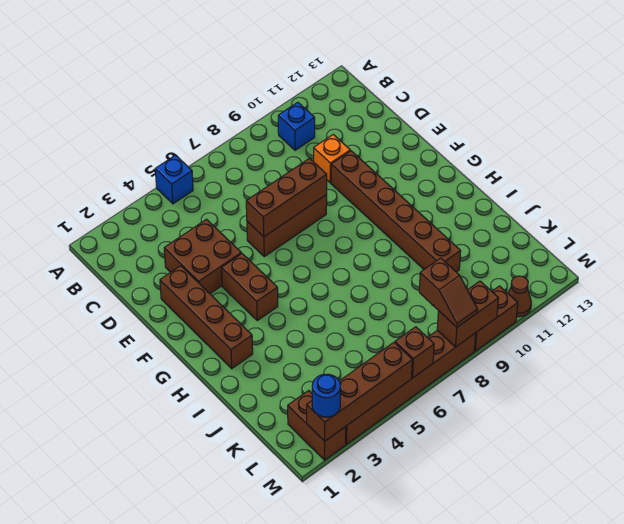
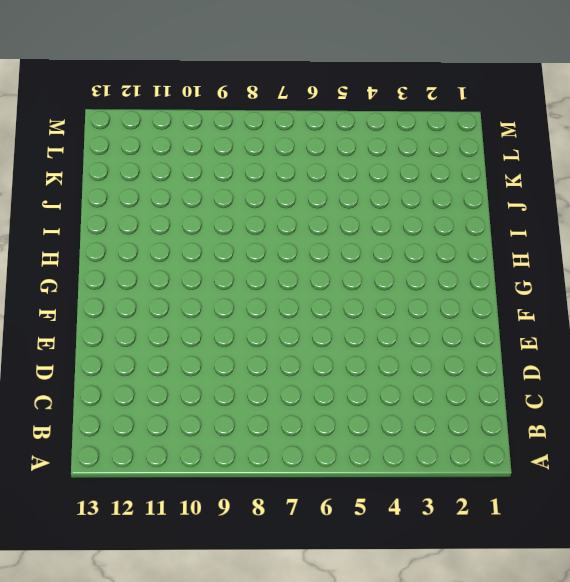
none -> blue brick A5 level 1
none -> blue brick B10 level 1
none -> brown brick D3:E4 level 1

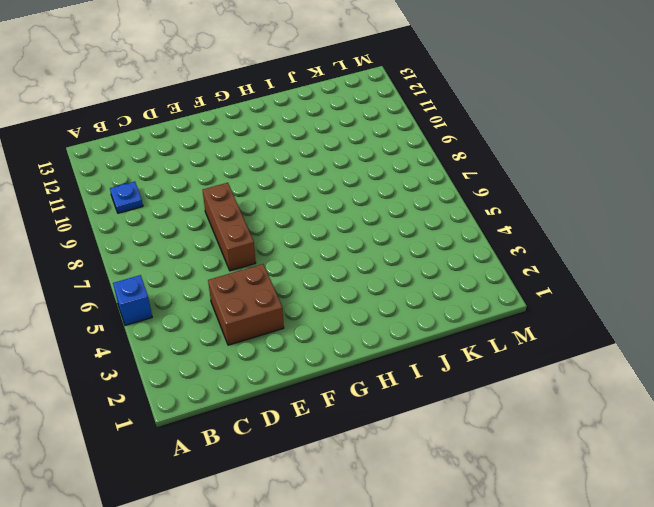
blue plate B10 level 1 -> blue brick B10 level 1
none -> orange brick D10 level 1
none -> brown brick E2:H2 level 1
none -> brown brick E10:J10 level 1

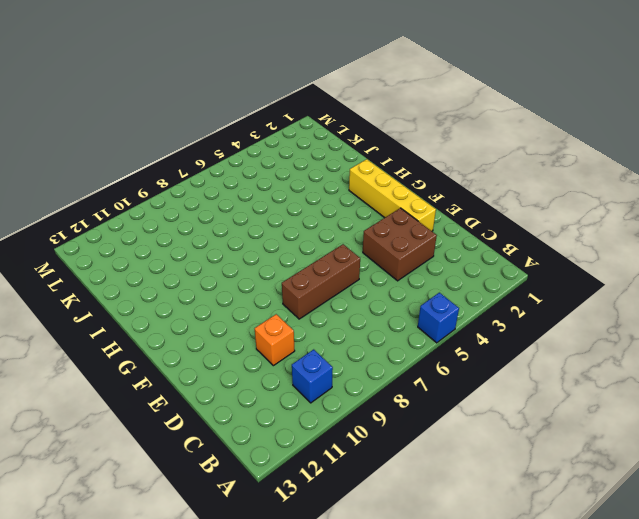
yellow brick E2:H2 level 1 -> brown brick E2:H2 level 1
none -> brown brick E10:J10 level 1
none -> brown brick F4:G4 level 1
none -> brown brick L2:M2 level 1

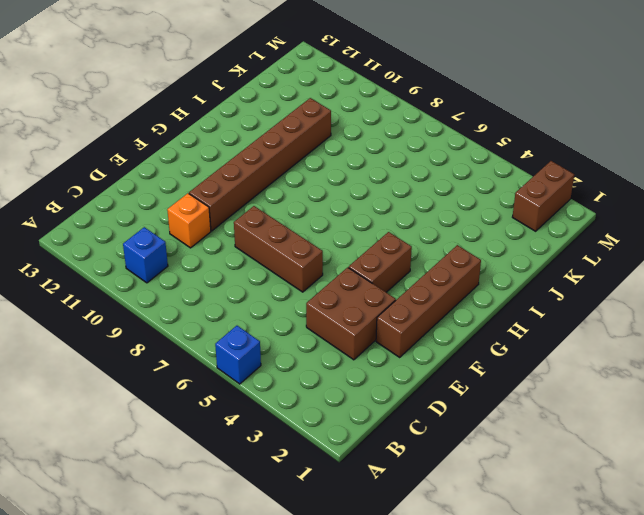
none -> brown brick M3:M8 level 1
none -> brown brick M9:M10 level 1
none -> brown cone M11 level 1

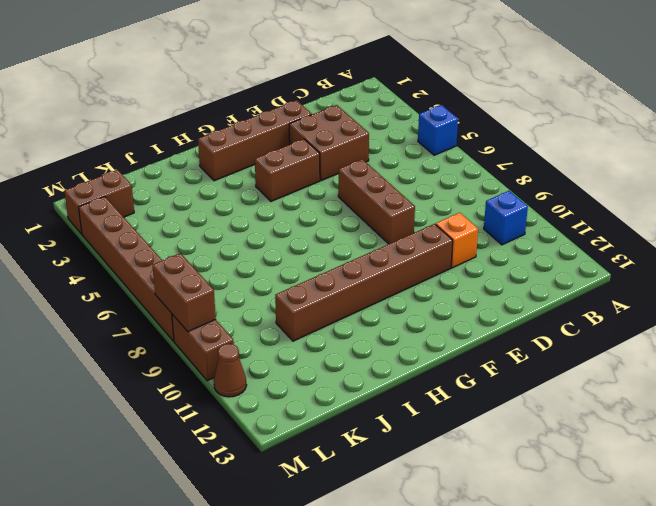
none -> brown brick E6:E8 level 2
none -> brown brick M2:M5 level 2
none -> brown brick M6 level 2

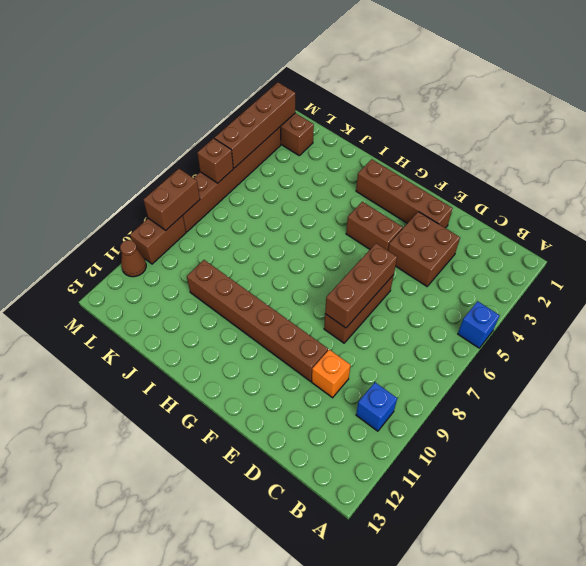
none -> brown slope L8:M8 level 3 top L
none -> blue round brick M2 level 3

